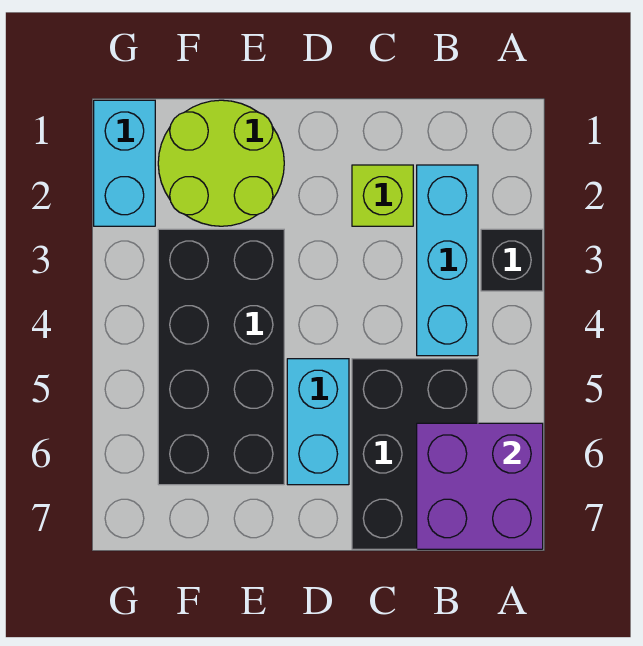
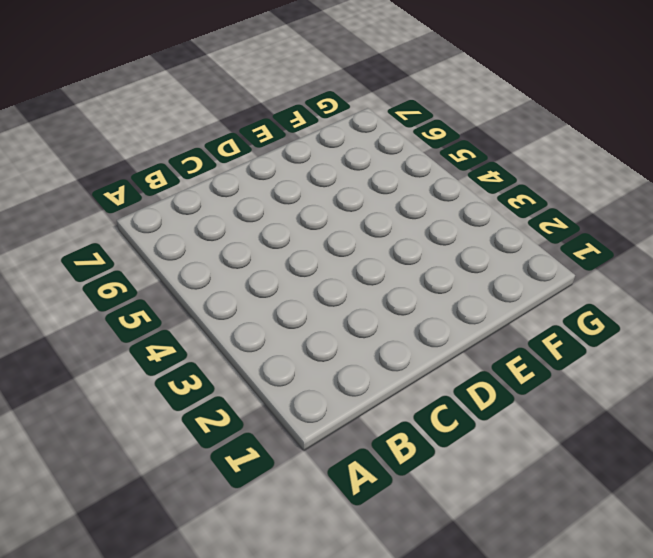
none -> black brick A3 level 1
none -> cyan brick B2:B4 level 1

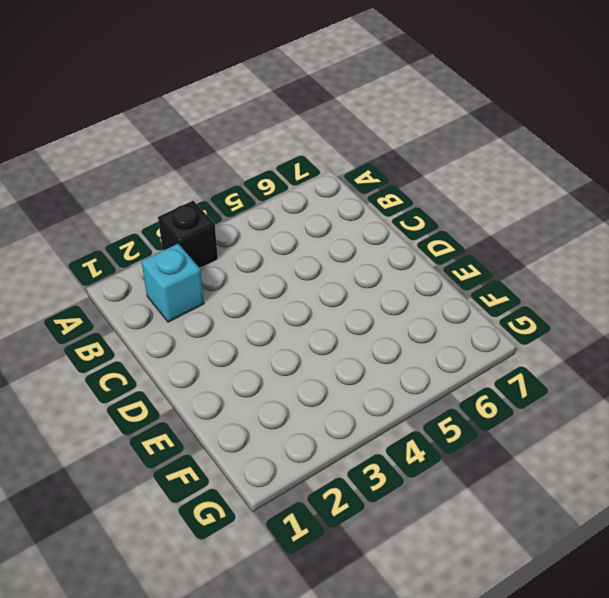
cyan brick B2 level 1 -> cyan brick B2:B4 level 1
none -> black brick B5:C7 level 1
none -> lime brick C2 level 1

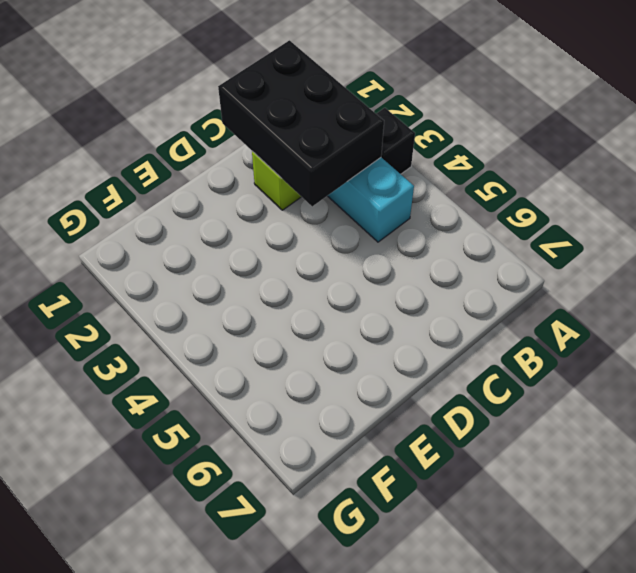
black brick B1:C3 level 2 -> black brick B5:C7 level 1
none -> cyan brick D5:D6 level 1
none -> lime round brick E1:F2 level 1

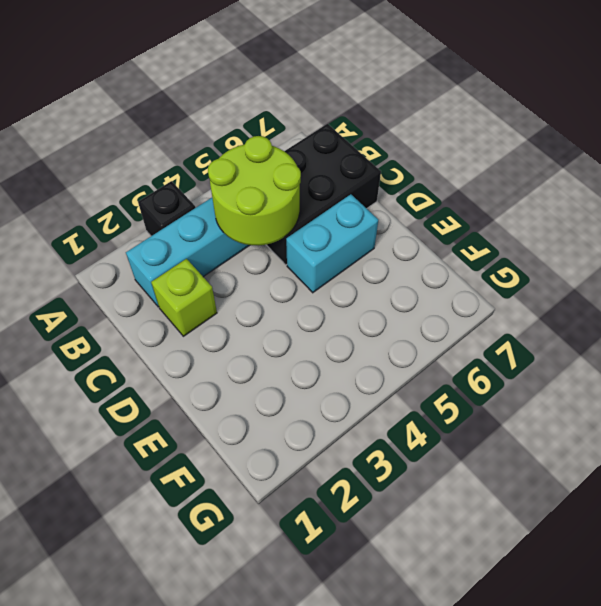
lime round brick B4:C5 level 2 -> lime round brick E1:F2 level 1
none -> black brick E3:F6 level 1
none -> cyan brick G1:G2 level 1

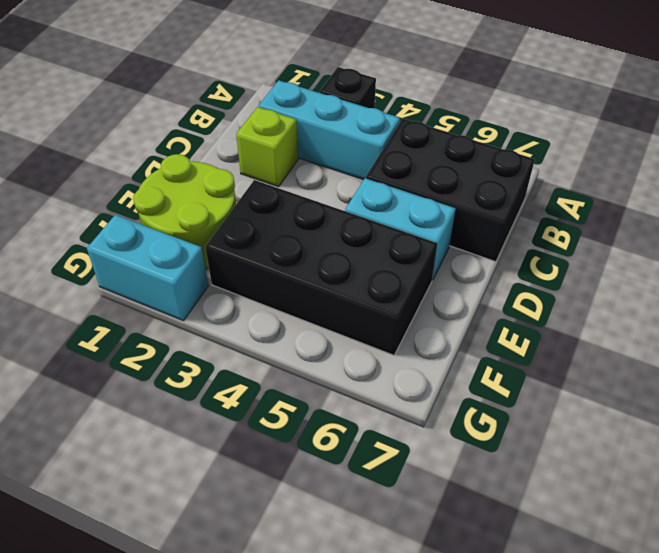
none -> purple brick A6:B7 level 2

